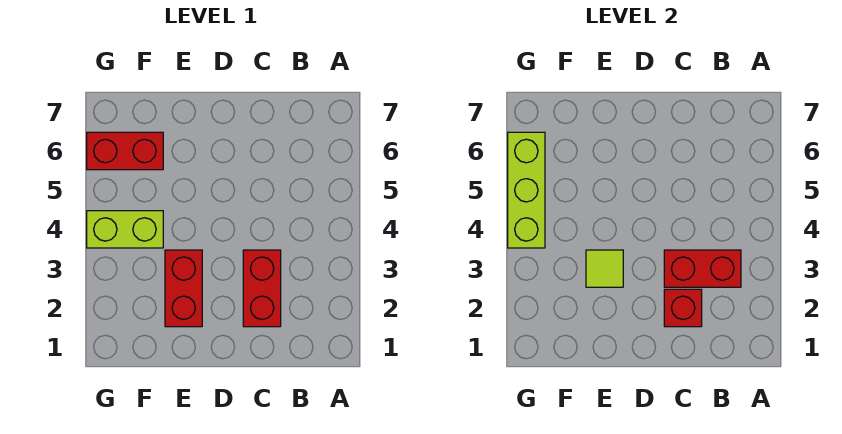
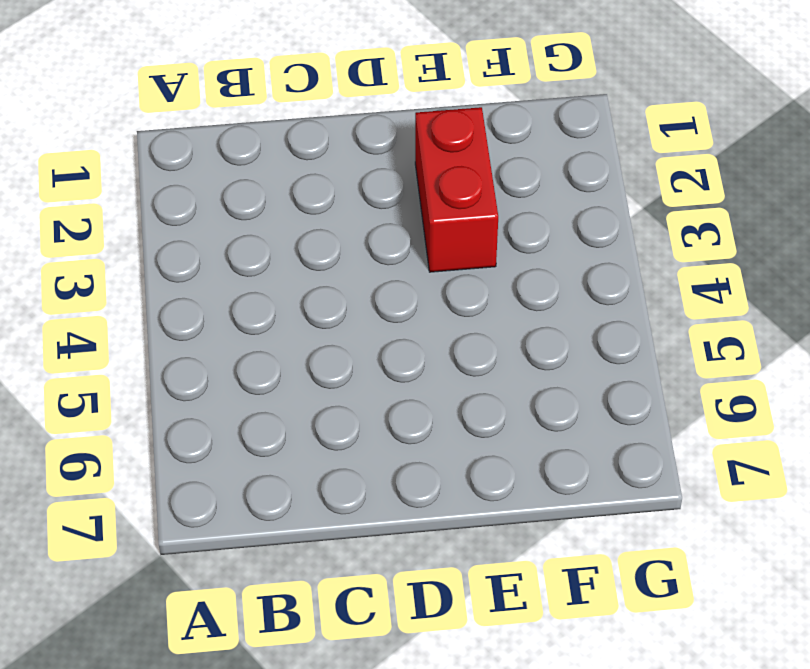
none -> red brick C2:C3 level 1
none -> lime brick F4:G4 level 1

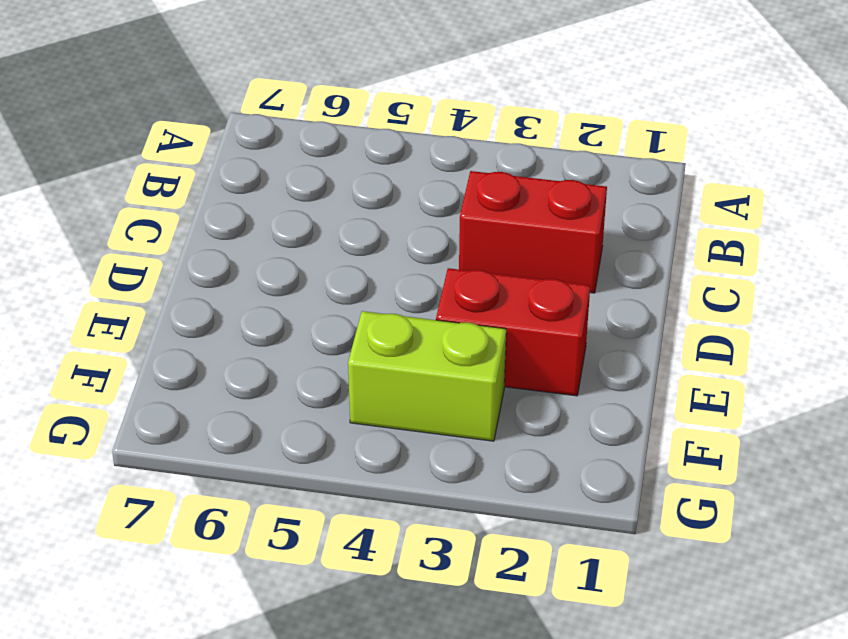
lime brick F3:F4 level 1 -> lime brick F4:G4 level 1
none -> red brick F6:G6 level 1
none -> red brick B3:C3 level 2

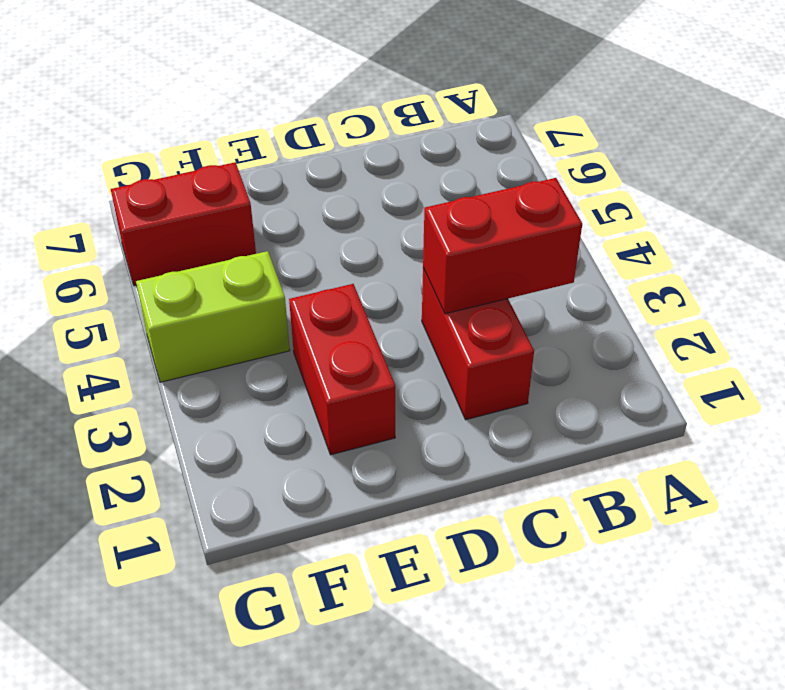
none -> red brick C2 level 2
none -> lime tile E3 level 2

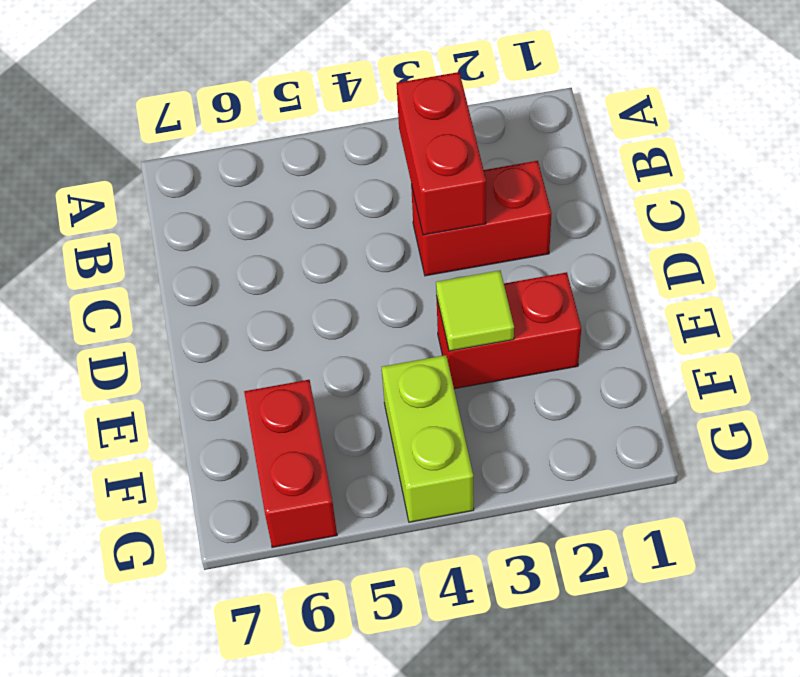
none -> red brick C2 level 2
none -> lime brick G4:G6 level 2

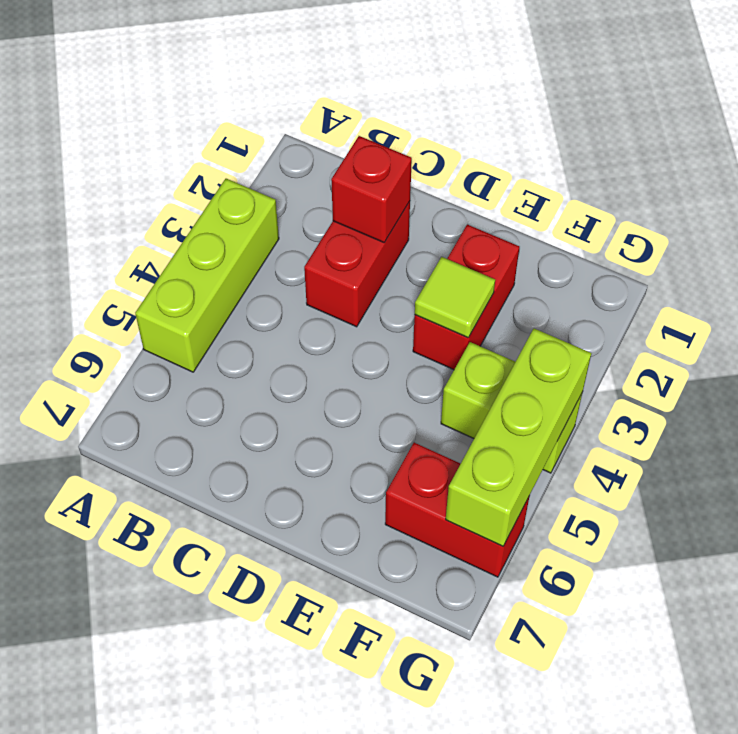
lime brick A3:A5 level 1 -> none
none -> red brick B3:C3 level 2

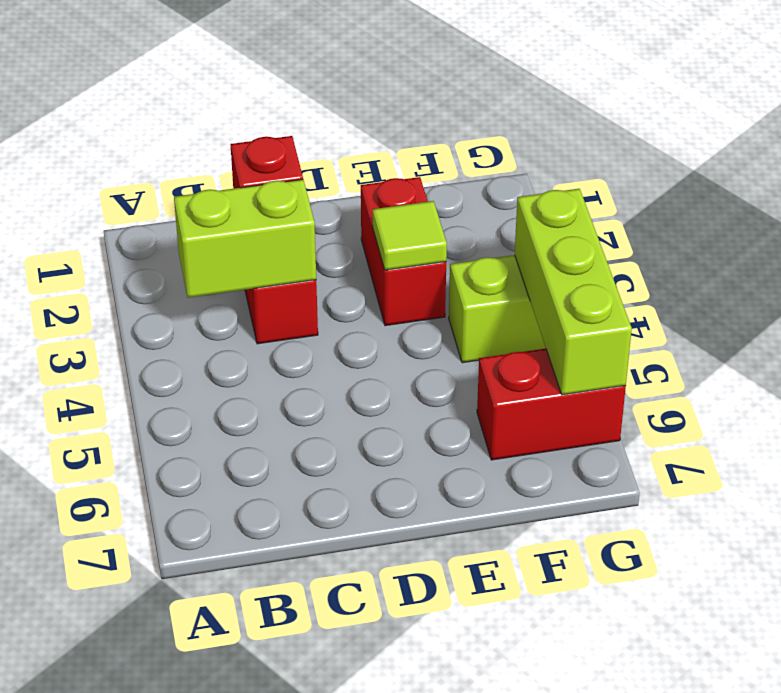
lime brick B3:C3 level 2 -> red brick B3:C3 level 2

